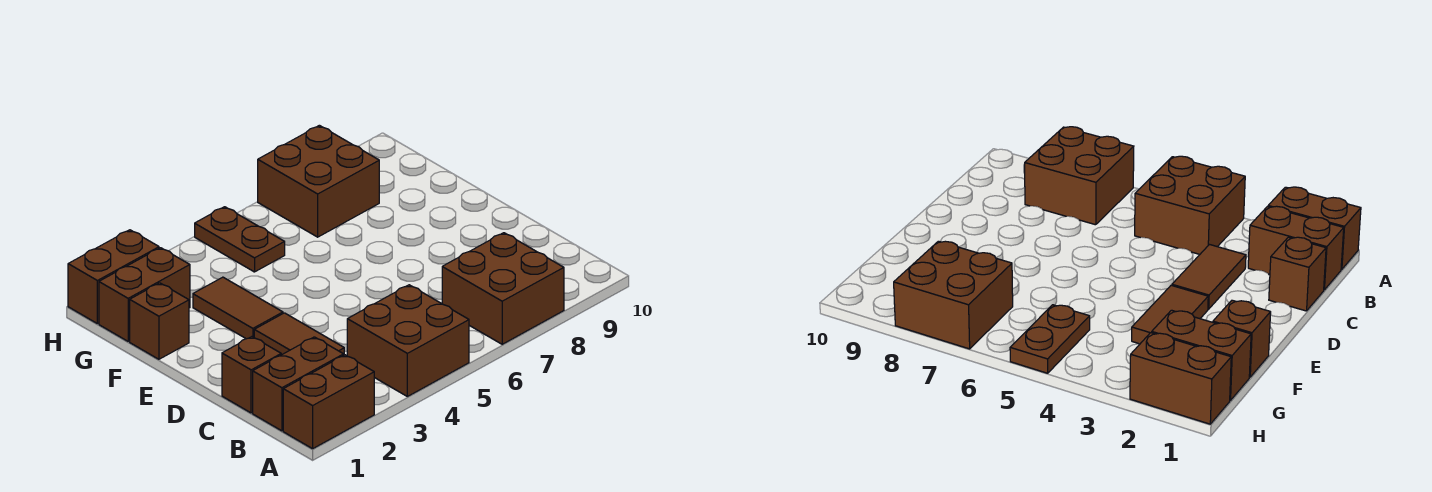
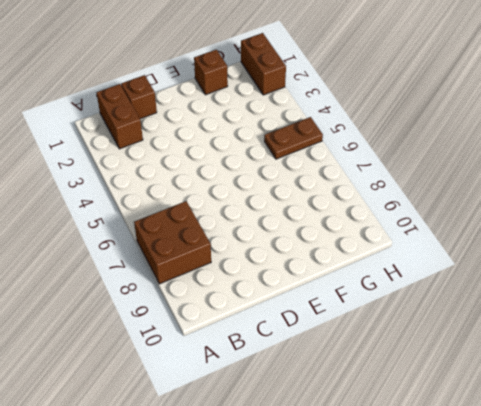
none -> brown brick A1:A2 level 1
none -> brown brick A4:B5 level 1
none -> brown tile C3:D3 level 1

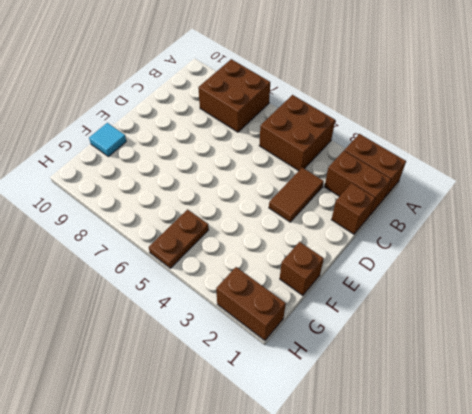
cyan tile F10 level 1 -> none
none -> brown tile E3:F3 level 1
none -> brown brick G1:G2 level 1
none -> brown brick G7:H8 level 1

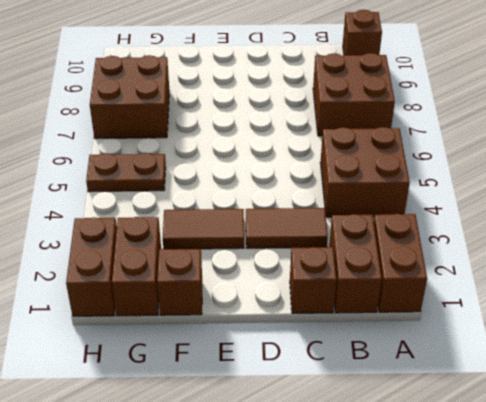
brown brick A10 level 1 -> none

